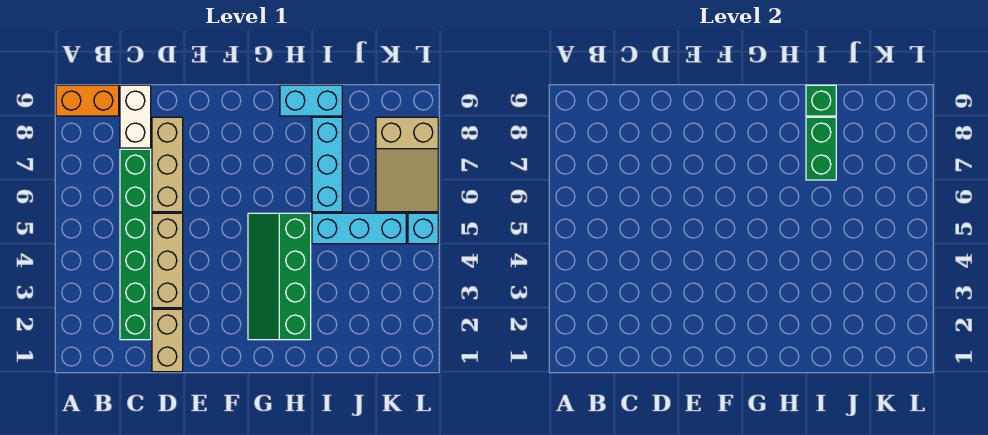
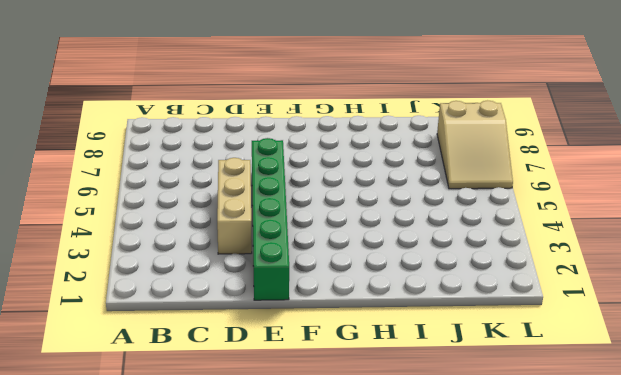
green brick E1:E6 level 1 -> green brick C2:C7 level 1
none -> orange brick A9:B9 level 1
none -> white brick C8:C9 level 1
none -> tan brick D1:D2 level 1

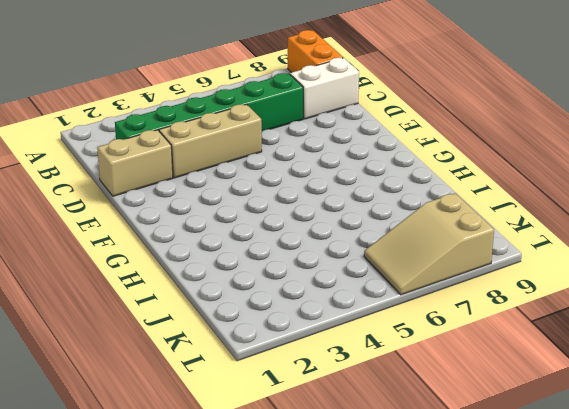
none -> tan brick D6:D8 level 1
none -> green slope G2:H5 level 1 top H
none -> cyan brick H9:I9 level 1

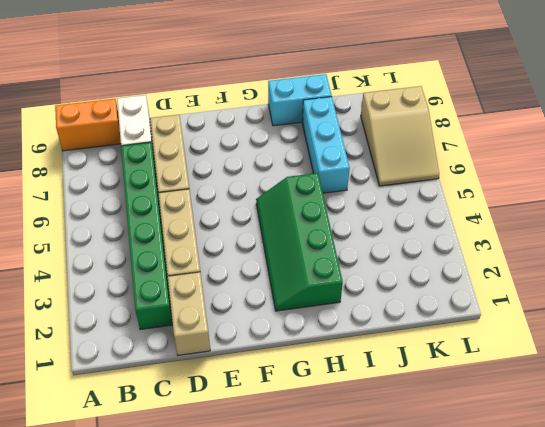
none -> cyan brick I5:K5 level 1
none -> cyan brick L5 level 1
none -> green brick I7:I8 level 2

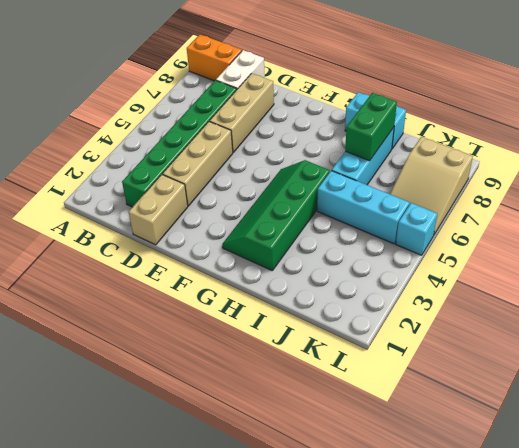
none -> green brick I9 level 2

